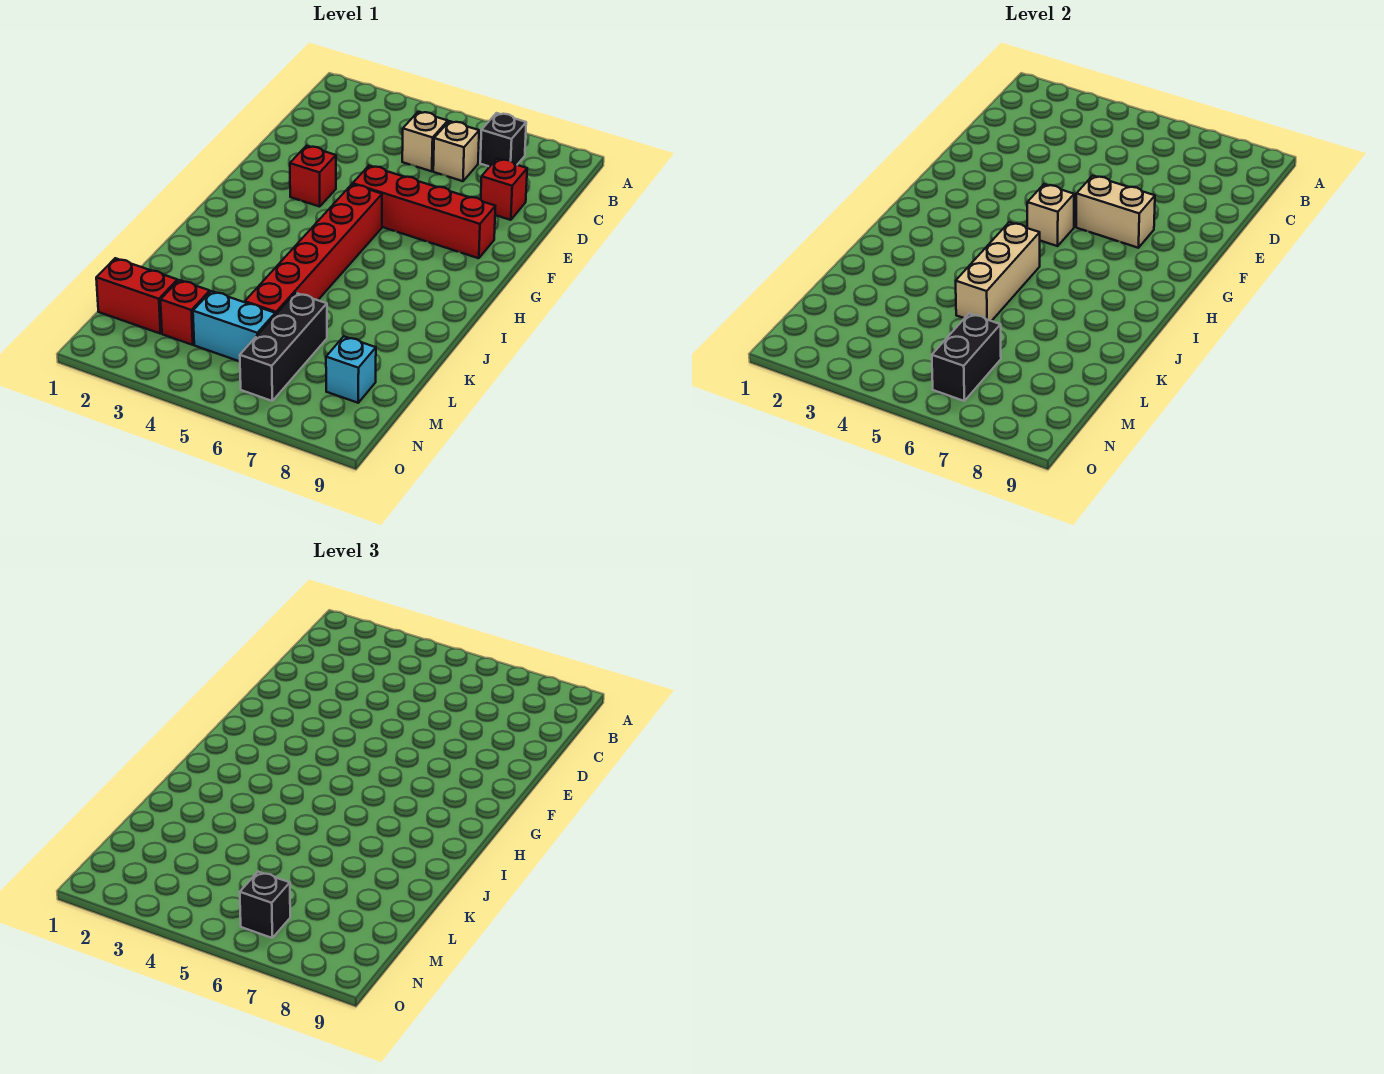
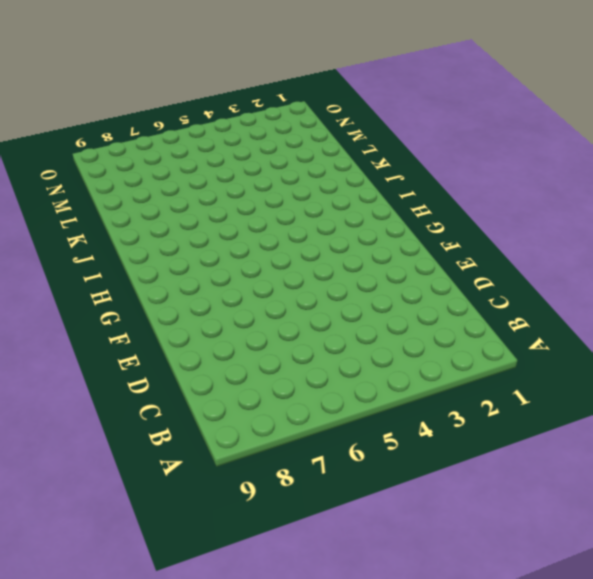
none -> black brick B7 level 1
none -> tan brick C5 level 1
none -> tan brick C6 level 1

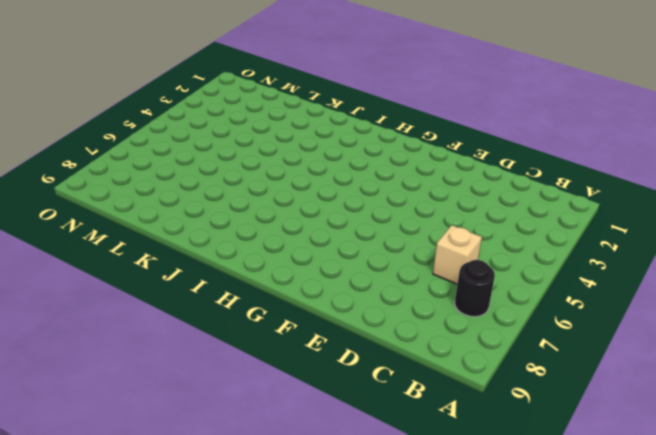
black round brick B7 level 1 -> black brick B7 level 1
none -> tan brick C5 level 1
none -> red brick D8 level 1
none -> red brick F3 level 1

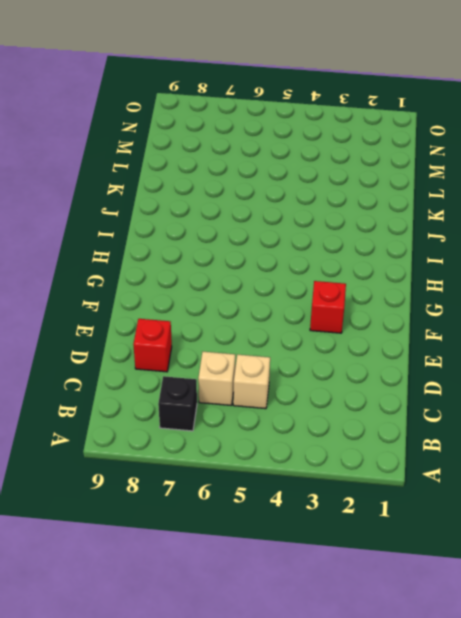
none -> red brick F5:F8 level 1
none -> red brick G5:L5 level 1
none -> black brick L6:N6 level 1

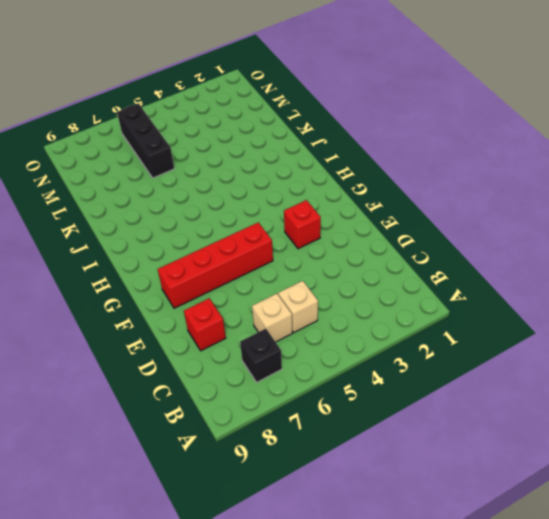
none -> red brick G5:L5 level 1
none -> red brick M1:M2 level 1
none -> red brick M3 level 1

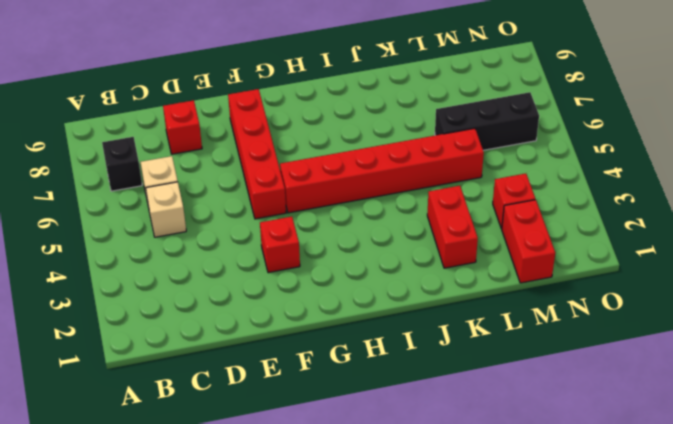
red brick K2:K3 level 1 -> none
none -> cyan brick M4:M5 level 1
none -> cyan brick M8 level 1
none -> tan brick F6:F7 level 2

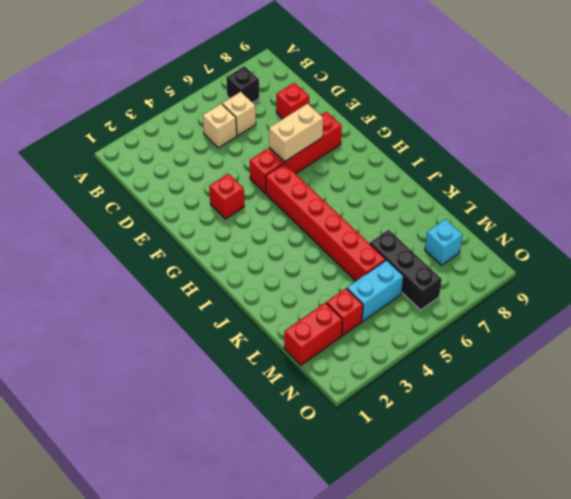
none -> tan brick G5 level 2
none -> tan brick I5:K5 level 2
none -> black brick M6:N6 level 2

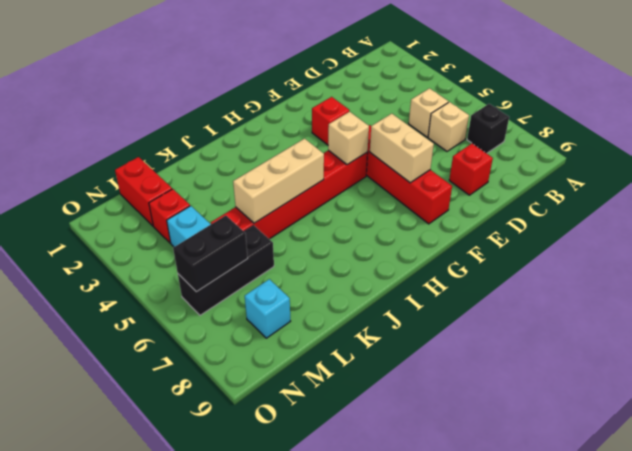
none -> black brick N6 level 3

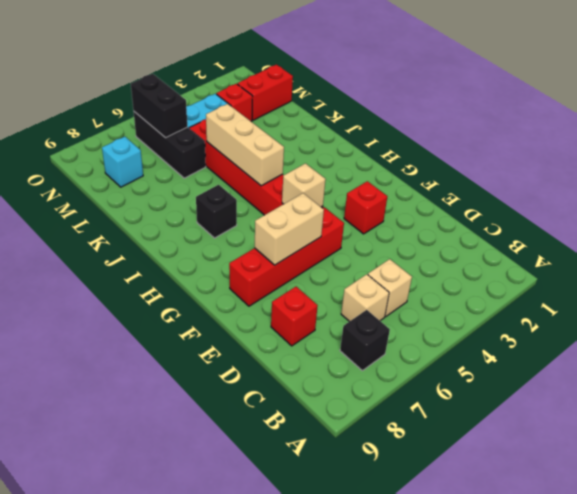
black brick I7 level 1 -> black brick N6 level 3

